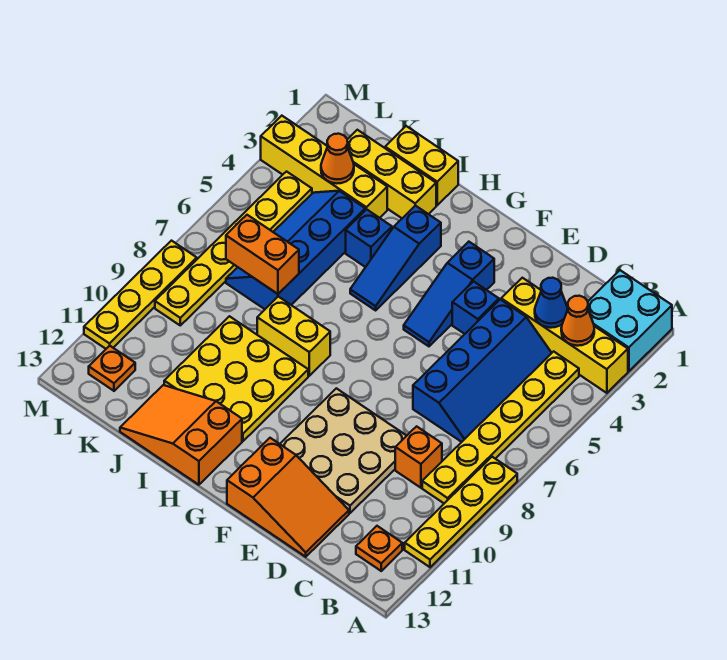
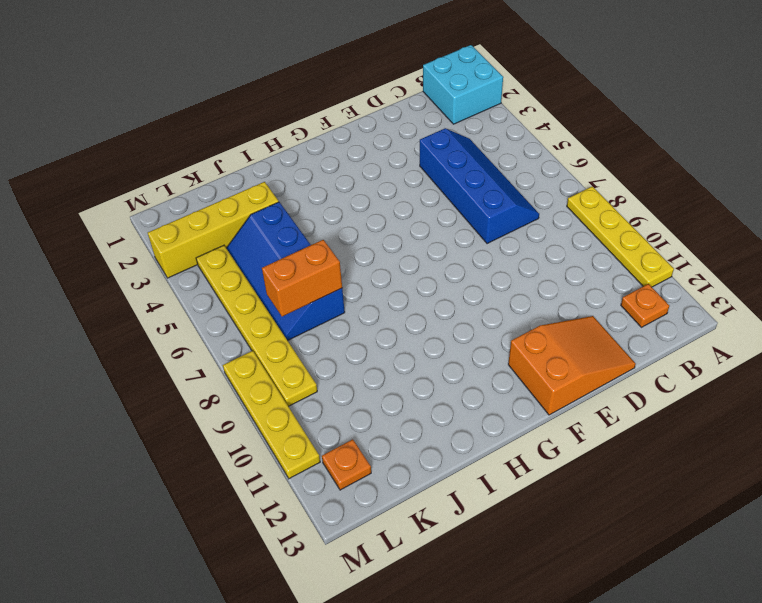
none -> yellow brick A3:D3 level 1
none -> yellow plate B4:B9 level 1
none -> orange brick C9 level 1

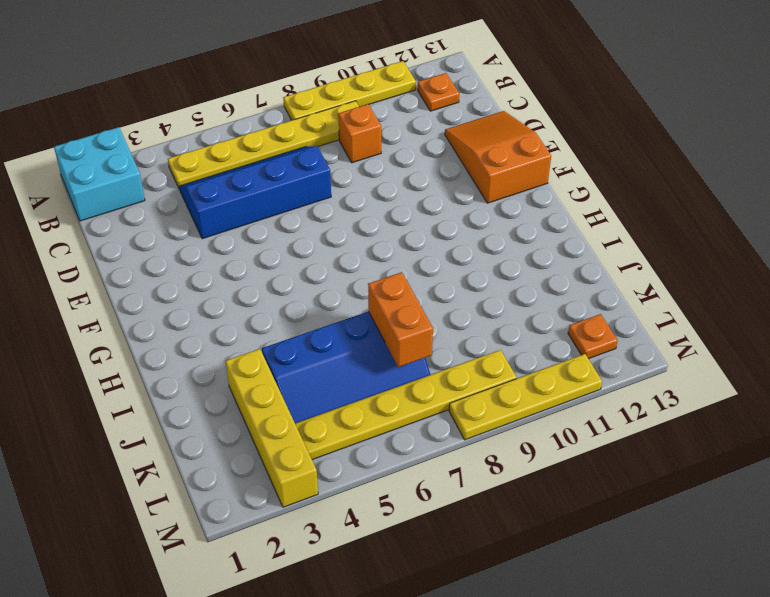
none -> yellow brick A3:D3 level 1
none -> tan plate D9:F11 level 1
none -> blue brick E4 level 1

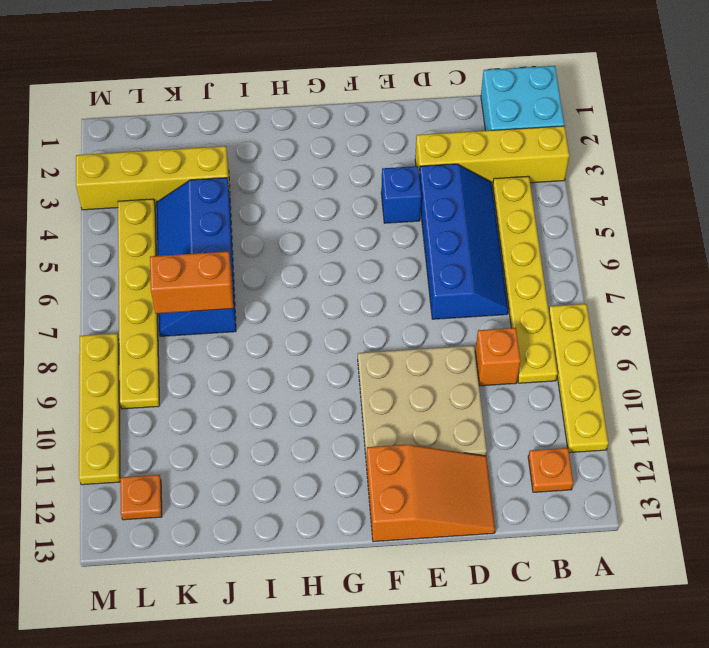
none -> blue slope F3:F5 level 1 top 3
none -> blue slope H3:H5 level 1 top 3
none -> yellow brick H8:I8 level 1

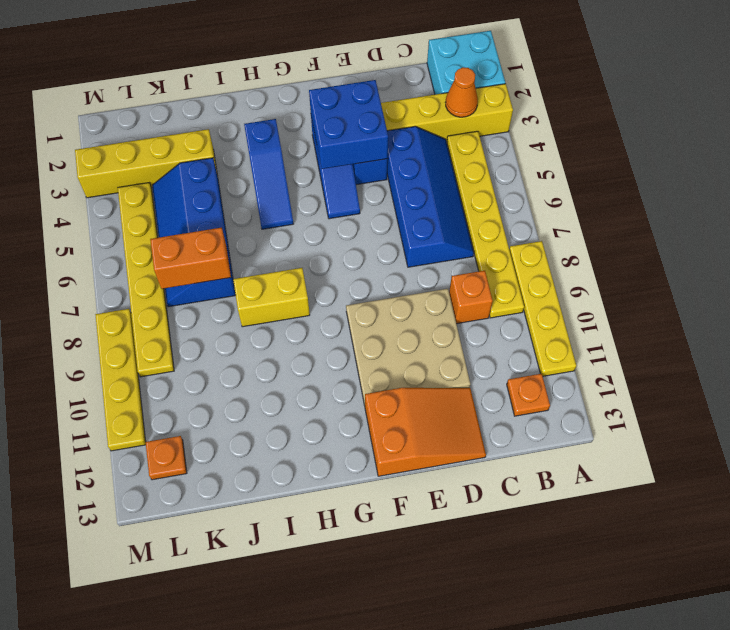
blue brick E3:F4 level 2 -> none
none -> yellow plate H9:J11 level 1
none -> orange slope H12:J13 level 1 top H
none -> yellow brick I1:J1 level 1

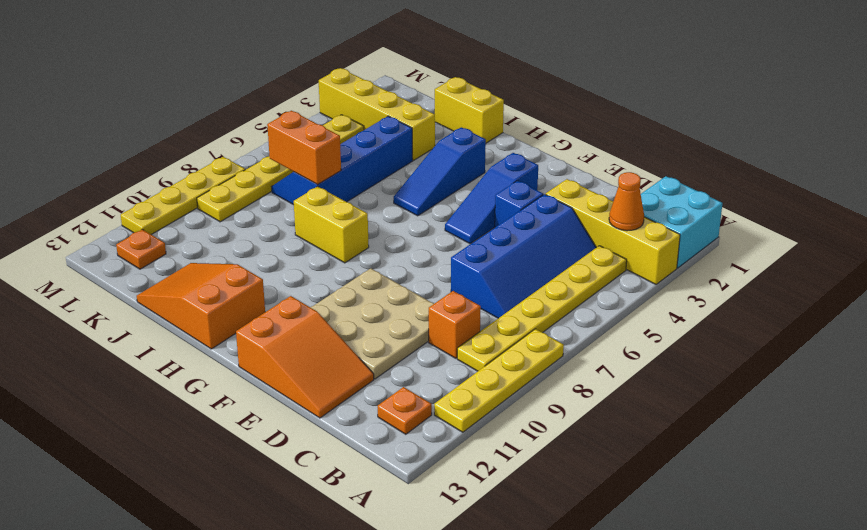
none -> yellow plate H9:J11 level 1
none -> yellow brick I2:K2 level 1
none -> blue brick I4 level 1

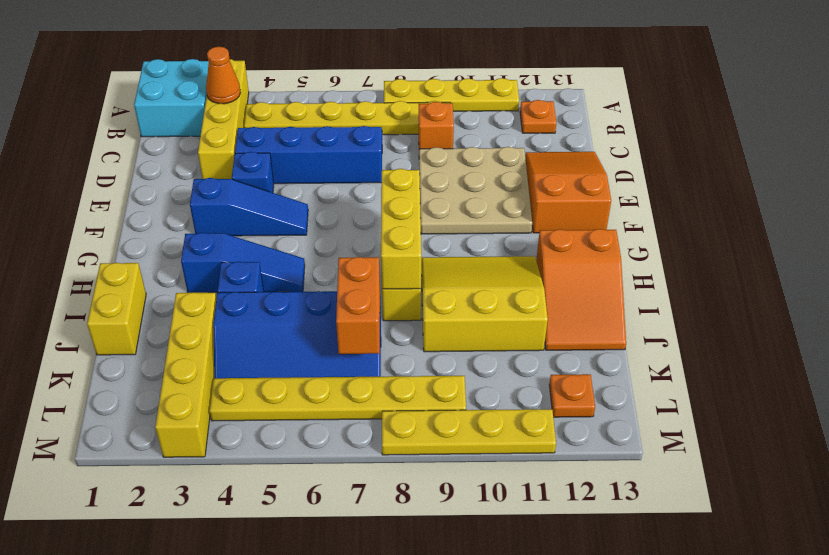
yellow brick G8:I8 level 2 -> yellow brick I2:K2 level 1
yellow slope H9:J11 level 1 top J -> yellow plate H9:J11 level 1
none -> blue cone C3 level 2
none -> orange cone K3 level 2

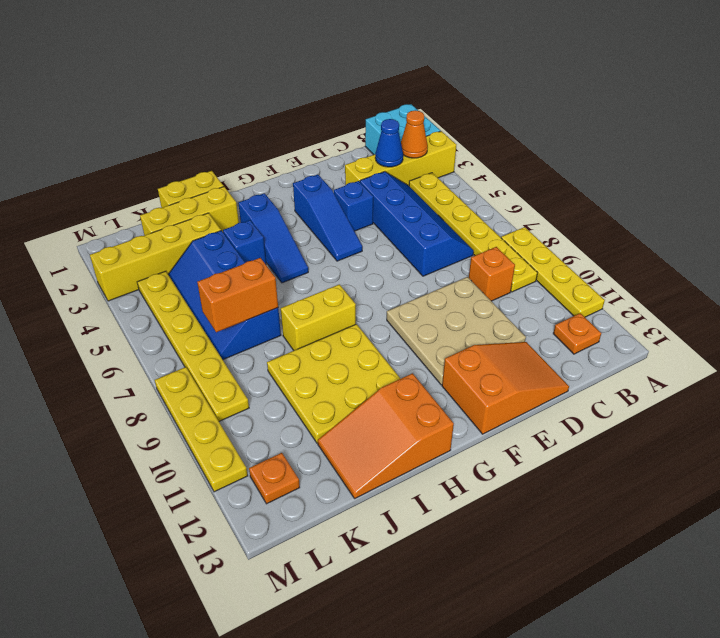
none -> orange cone K3 level 2

